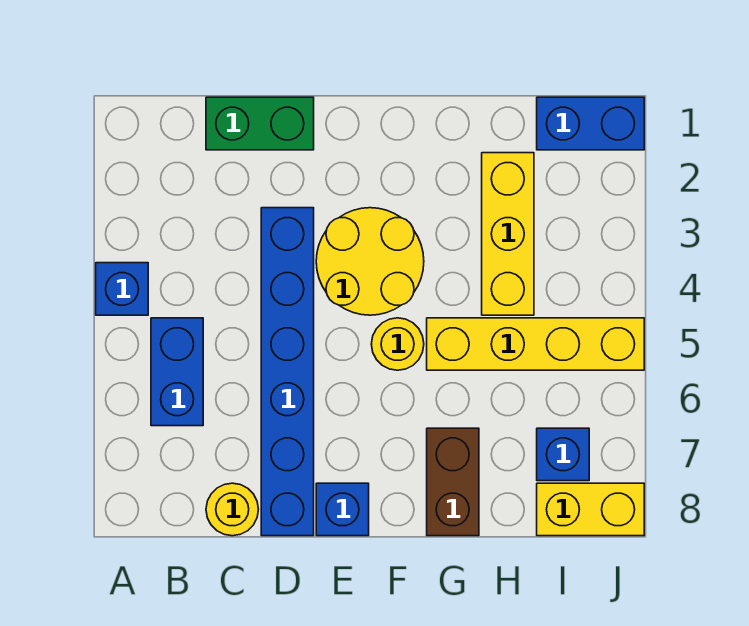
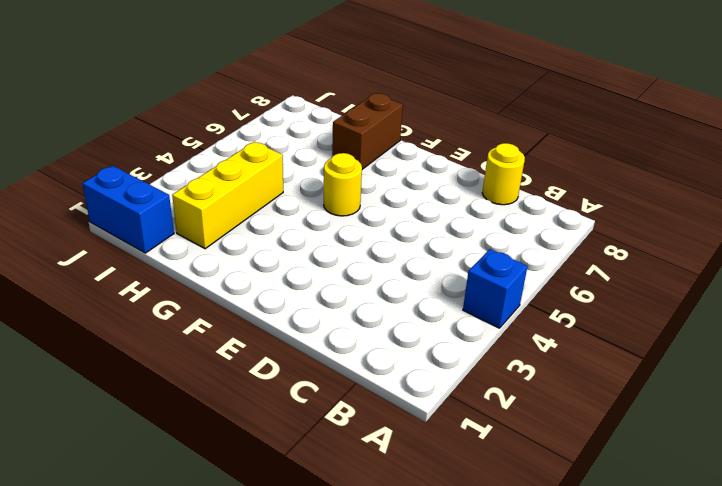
none -> blue brick B5:B6 level 1
none -> green brick C1:D1 level 1
none -> blue brick D3:D8 level 1

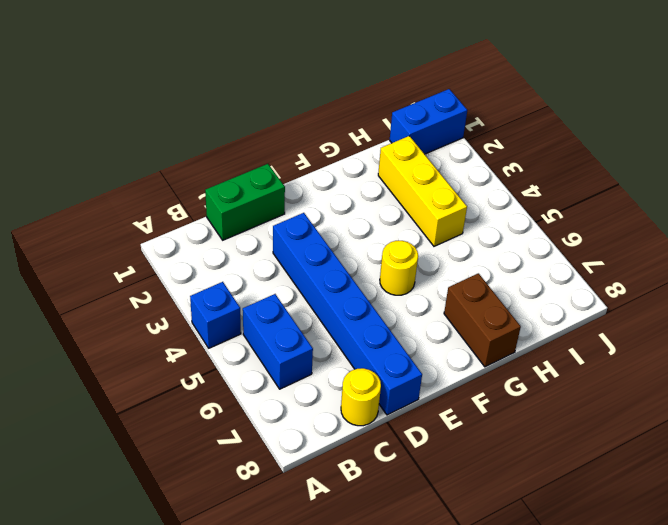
none -> yellow round brick E3:F4 level 1
none -> blue brick E8 level 1
none -> yellow brick G5:J5 level 1

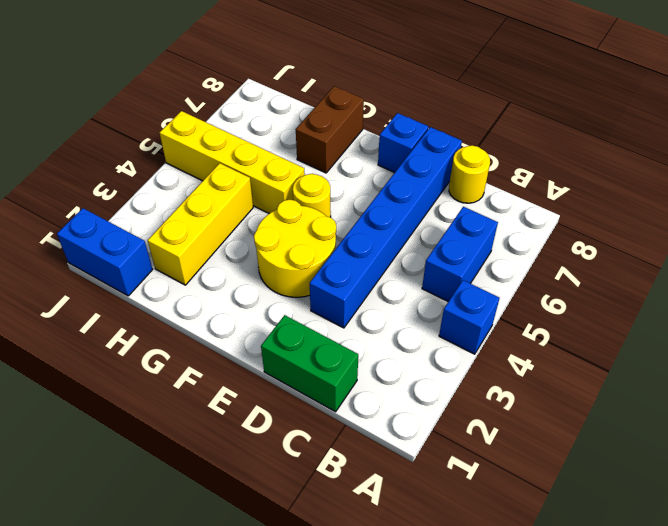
none -> blue brick I7 level 1
none -> yellow brick I8:J8 level 1

